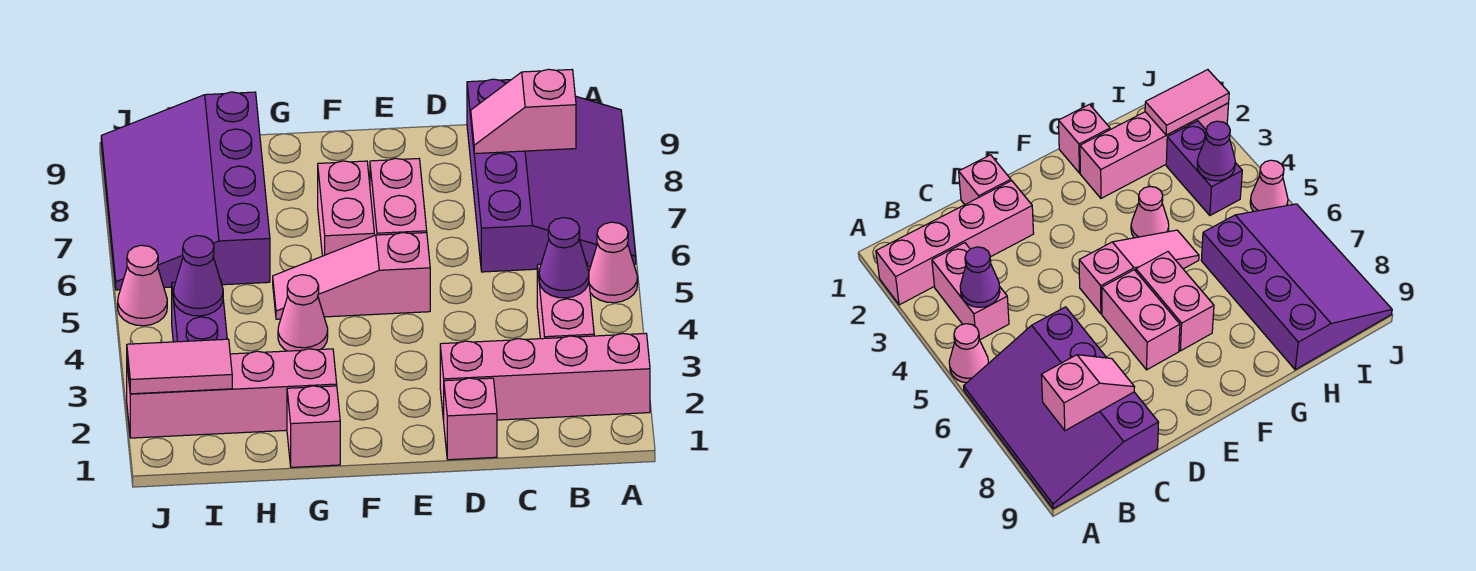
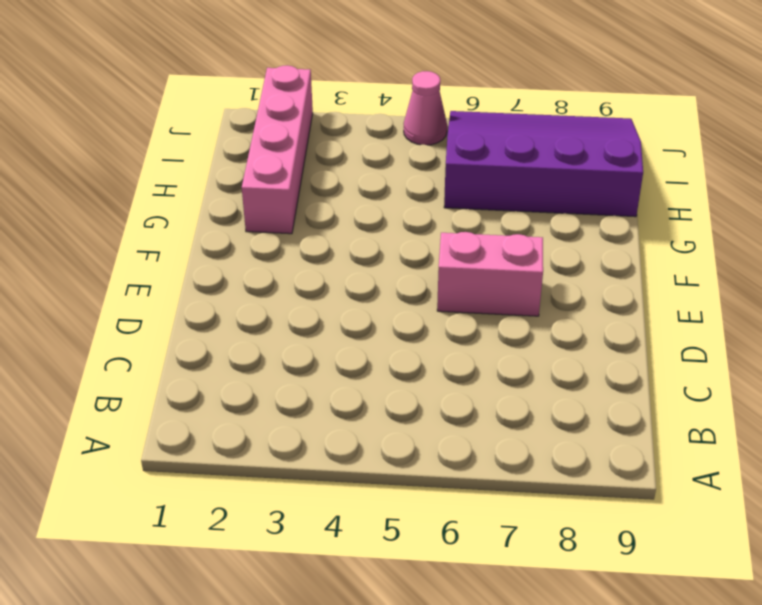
none -> pink brick A2:D2 level 1
none -> pink cone A5 level 1
none -> purple slope A6:C9 level 1 top C

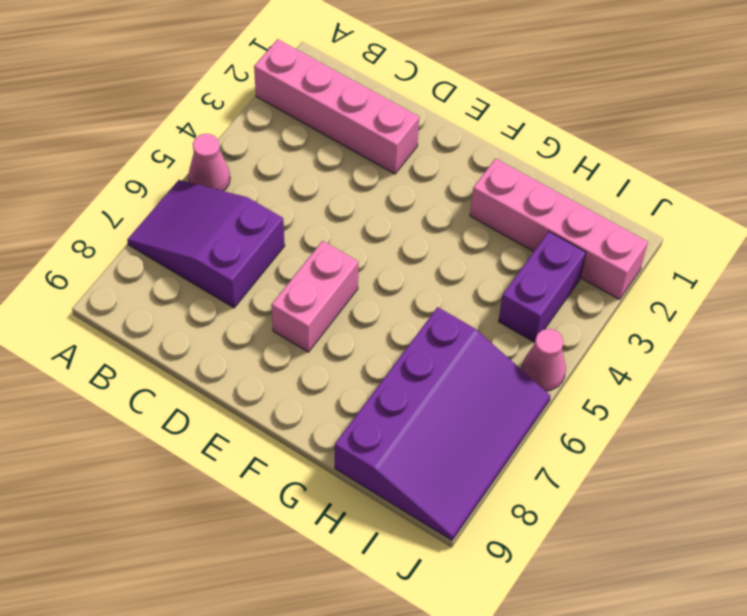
purple slope A6:C7 level 1 top C -> purple slope A6:C9 level 1 top C
none -> pink brick B3:B4 level 1
none -> pink brick D1 level 1
none -> pink slope E5:G5 level 1 top E

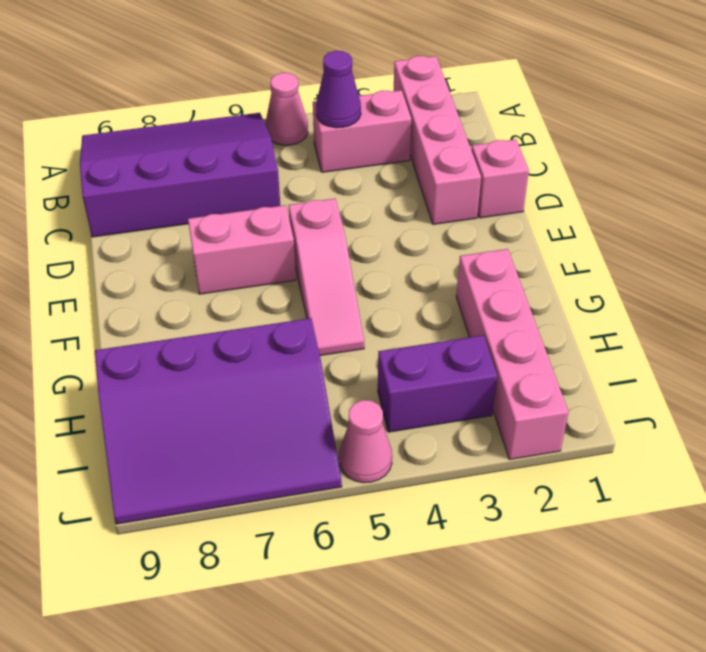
none -> pink brick F6:F7 level 1
none -> pink brick G1 level 1
none -> pink cone G4 level 1

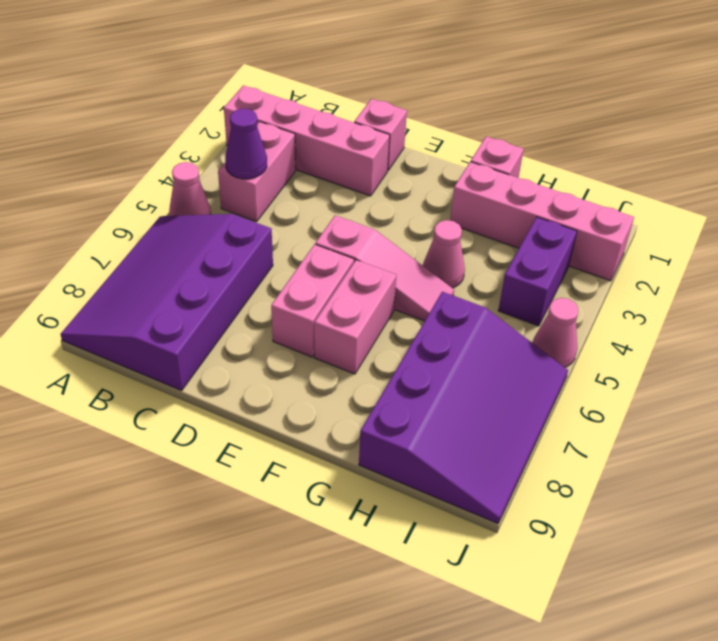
none -> pink slope B8:C8 level 2 top B
none -> pink tile I2:J2 level 2
none -> purple cone I4 level 2

